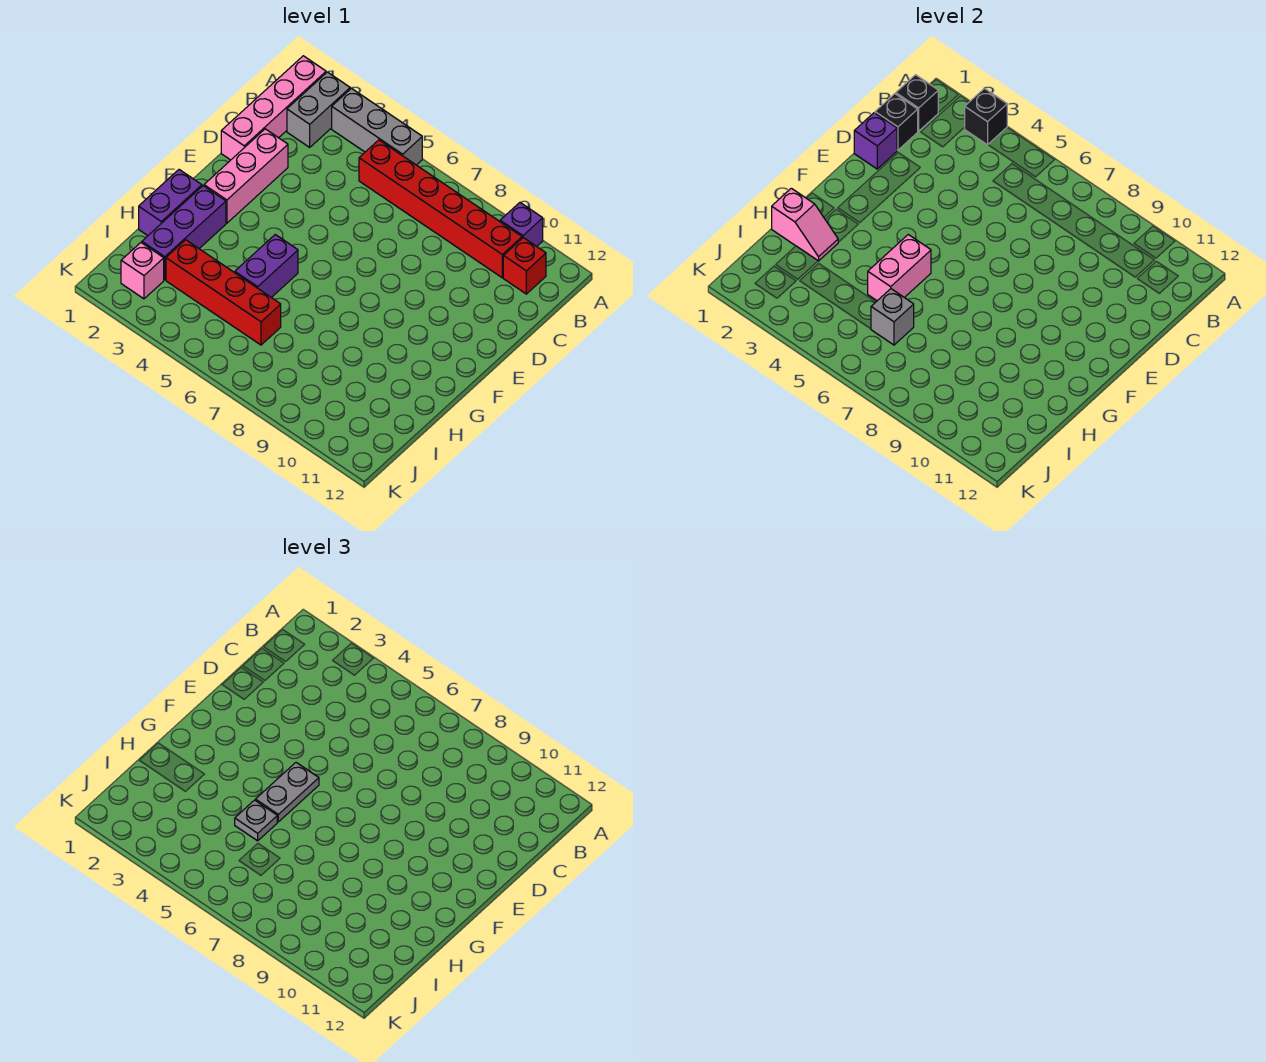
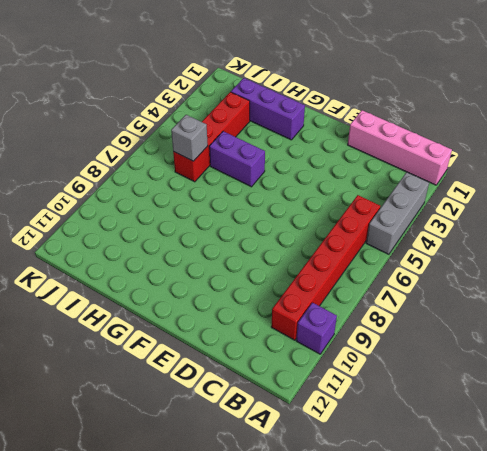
none -> grey brick A2:B2 level 1
none -> red brick B11 level 1
none -> pink brick D2:F2 level 1

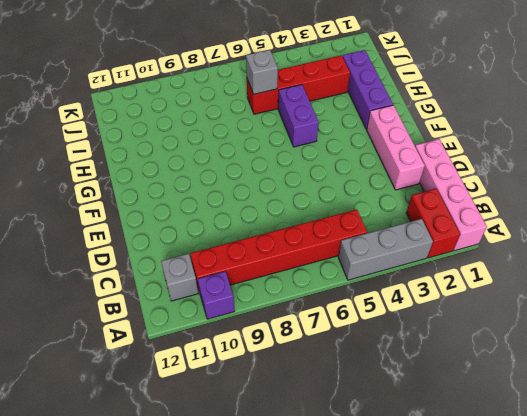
red brick A2:B2 level 1 -> grey brick A2:B2 level 1
grey brick B11 level 1 -> red brick B11 level 1
none -> purple brick G1:H1 level 1
none -> pink brick J2 level 1
none -> black brick A3 level 2

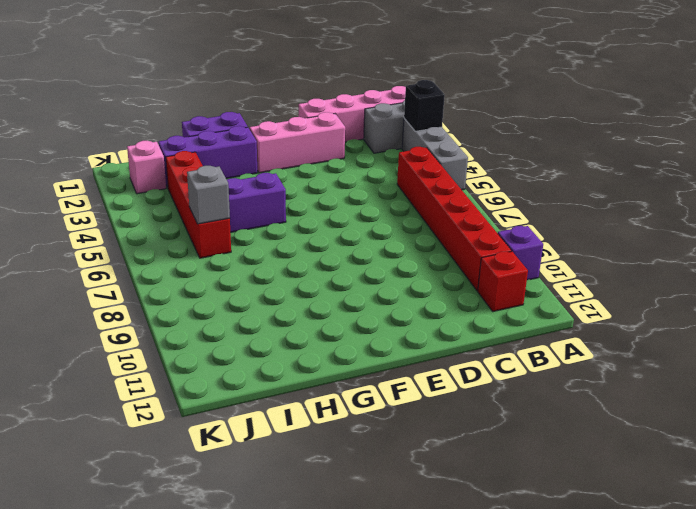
none -> black brick B1 level 2
none -> black brick C1 level 2
none -> purple brick D1 level 2

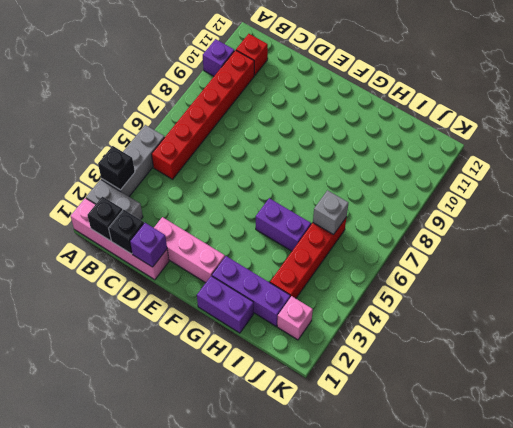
none -> pink brick G5:H5 level 2
none -> pink slope H1:H2 level 2 top 1
none -> grey plate F5:G5 level 3

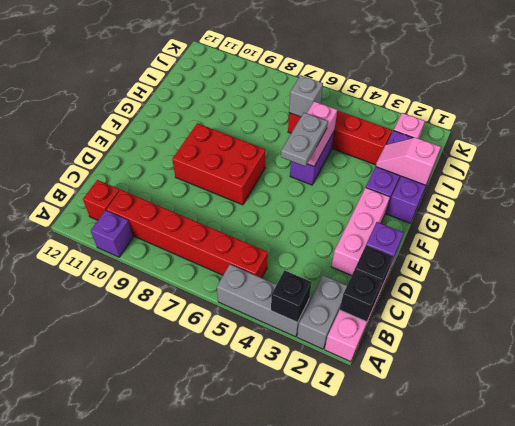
red brick E7:F9 level 1 -> none
none -> grey plate H5 level 3

